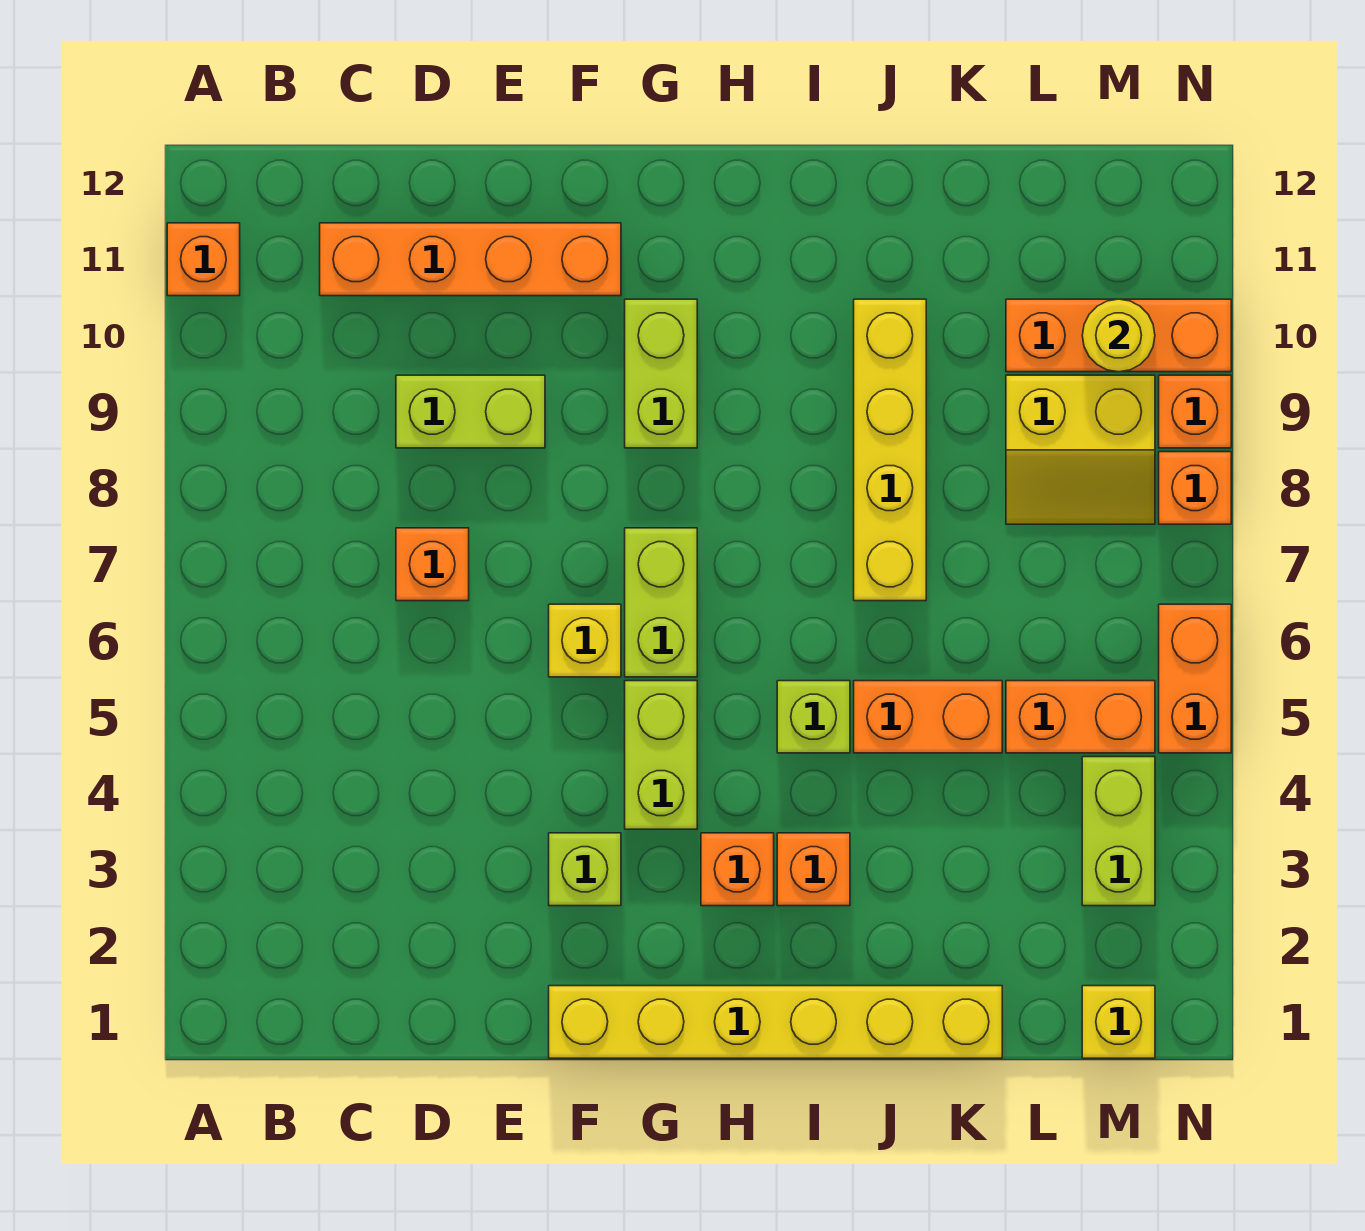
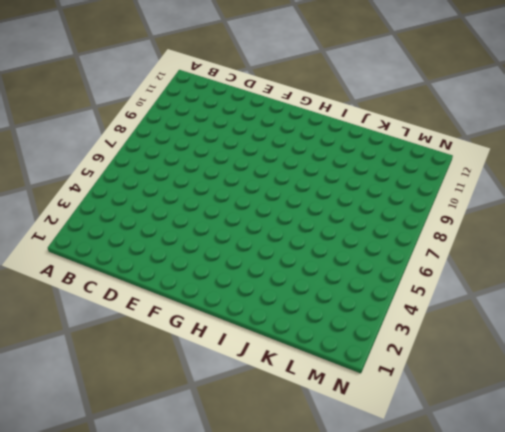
none -> orange brick A11 level 1
none -> orange brick C11:F11 level 1
none -> orange brick D7 level 1

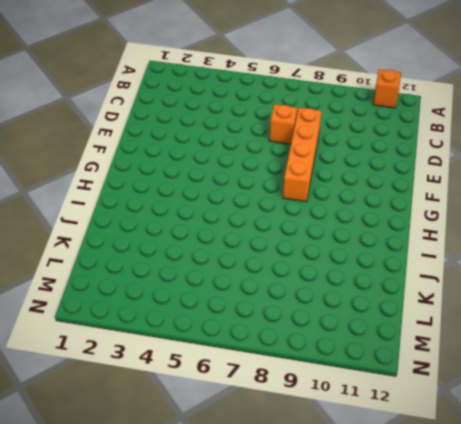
orange brick D8:G8 level 1 -> orange brick C11:F11 level 1
none -> lime brick D9:E9 level 1
none -> yellow brick F1:K1 level 1
none -> lime brick F3 level 1

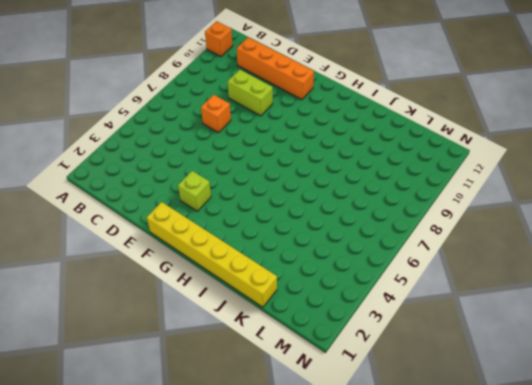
none -> yellow brick F6 level 1
none -> lime brick G4:G5 level 1
none -> lime brick G6:G7 level 1

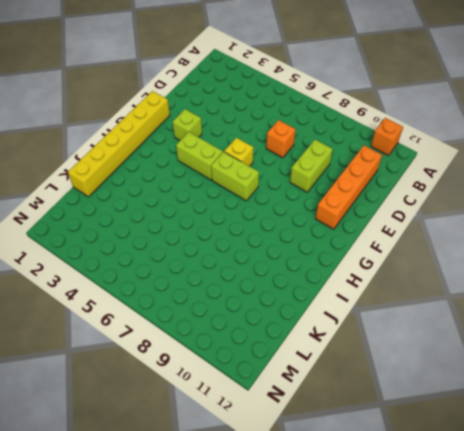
none -> lime brick G9:G10 level 1
none -> orange brick H3 level 1
none -> orange brick I3 level 1

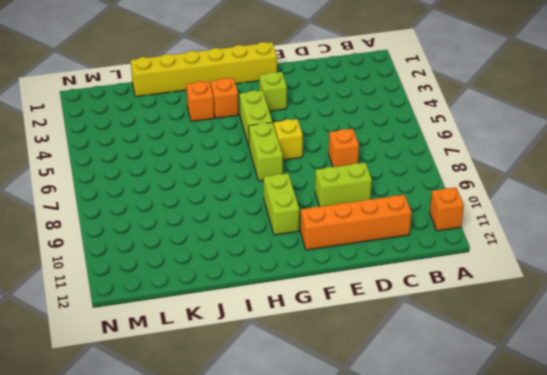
none -> lime brick I5 level 1
none -> orange brick J5:K5 level 1
none -> yellow brick J7:J10 level 1

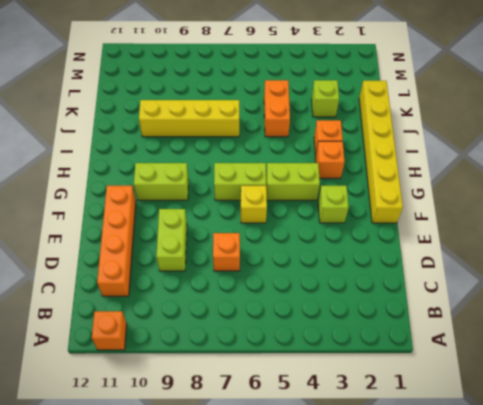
lime brick K3 level 1 -> lime brick I5 level 1
none -> orange brick L5:M5 level 1
none -> yellow slope L8:M9 level 1 top 9
none -> orange brick L10:N10 level 1

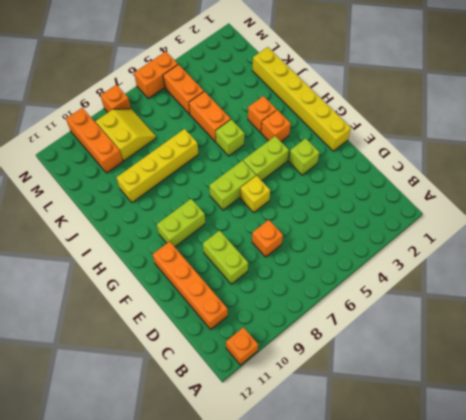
none -> yellow brick M1 level 1
none -> lime brick M3:M4 level 1
none -> orange brick N9 level 1

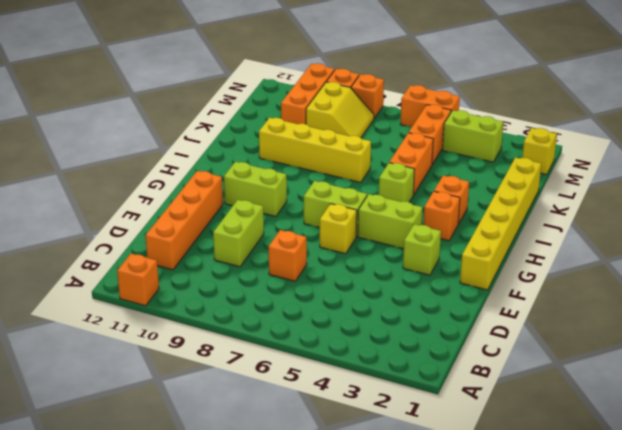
none -> yellow round brick M10 level 2

